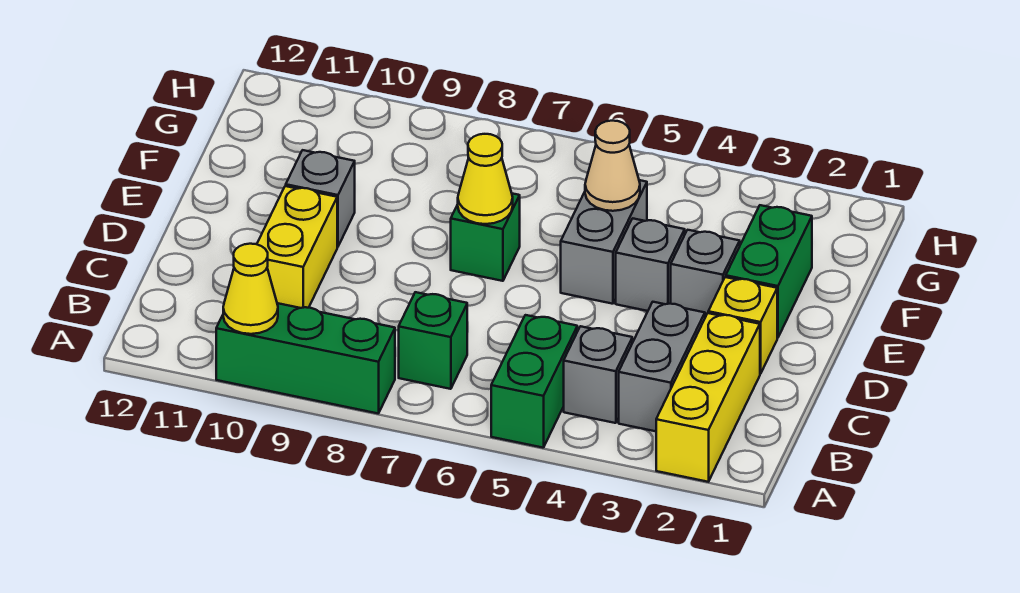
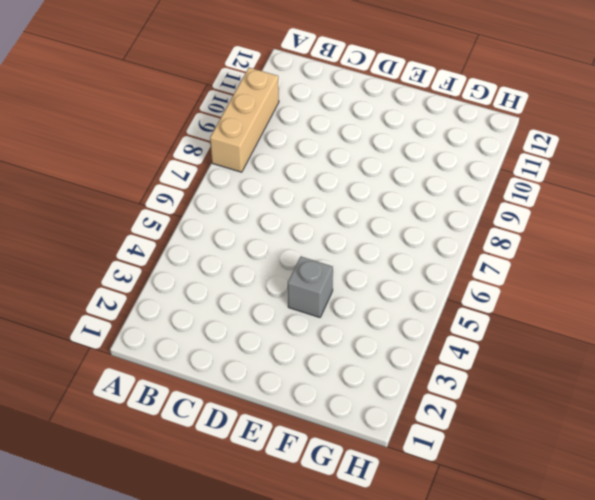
tan brick A8:A10 level 1 -> green brick A8:A10 level 1
none -> yellow brick A2:C2 level 1
none -> green brick A5:B5 level 1
none -> grey brick B3:C3 level 1

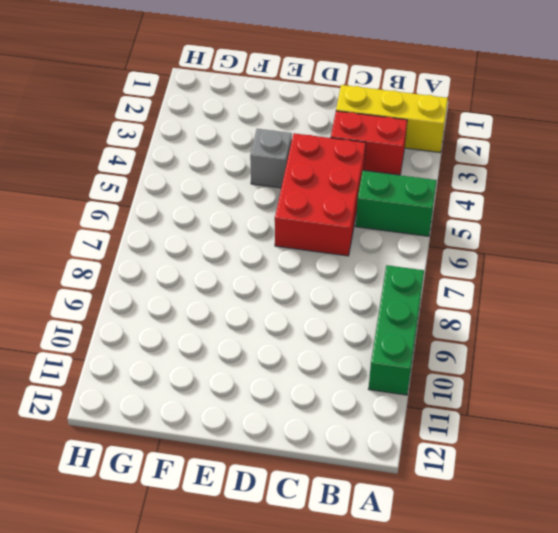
red brick B3:C3 level 1 -> grey brick B3:C3 level 1
red brick C4:D6 level 1 -> none
none -> grey brick B4 level 1
none -> green brick B7 level 1
none -> yellow brick C10:D10 level 1

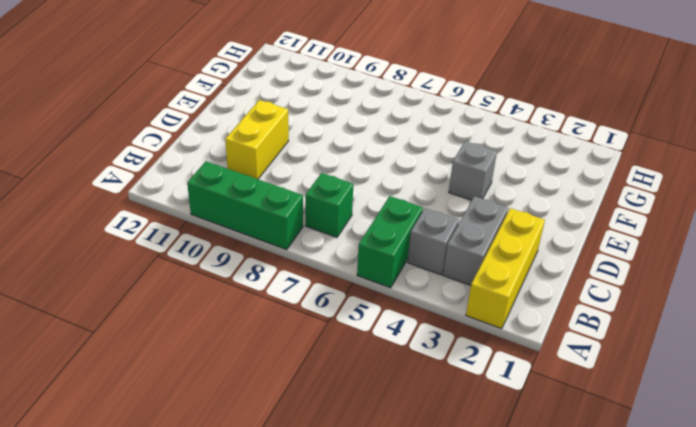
none -> yellow brick D2 level 1
none -> green brick E2:F2 level 1
none -> grey brick E3 level 1

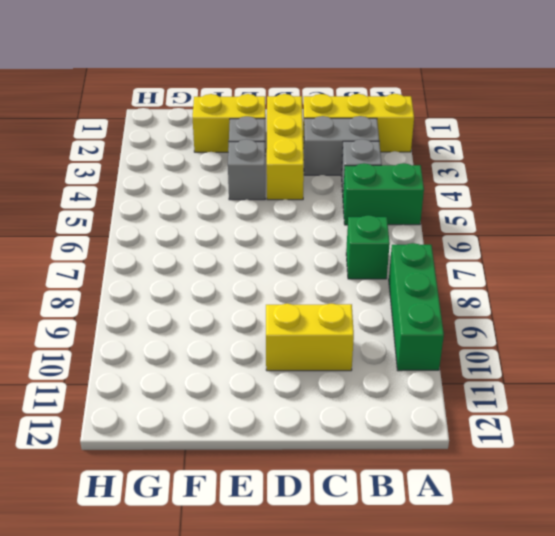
yellow brick D2:D4 level 1 -> yellow brick D2 level 1
yellow brick E2:F2 level 1 -> green brick E2:F2 level 1
none -> grey brick E5:F5 level 1
none -> green brick E7 level 1
none -> grey brick E10 level 1

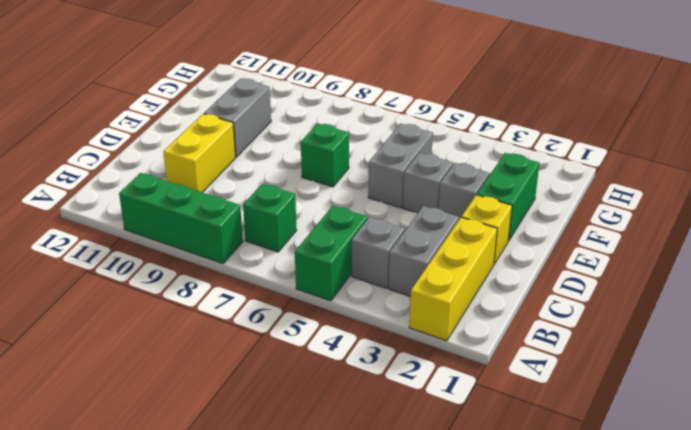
grey brick E10:F10 level 1 -> grey brick E10 level 1
none -> yellow cone A10 level 2
none -> yellow cone E7 level 2
none -> tan cone F5 level 2

